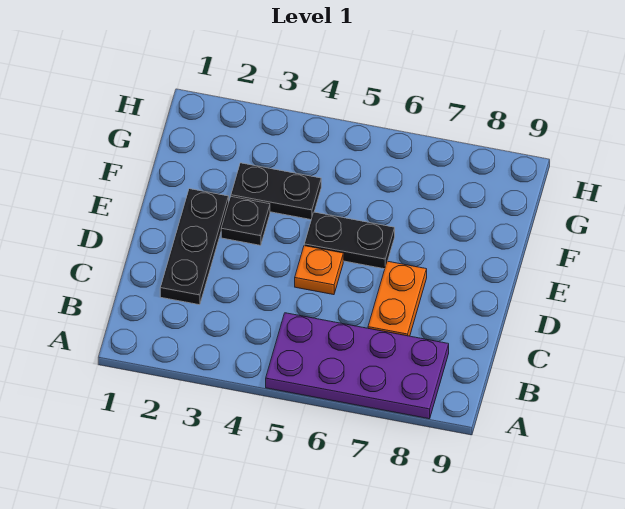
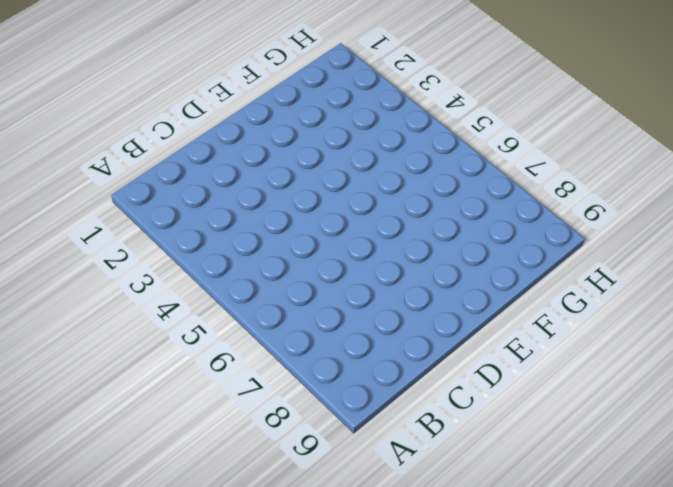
none -> purple plate A5:B8 level 1
none -> black plate C2:E2 level 1

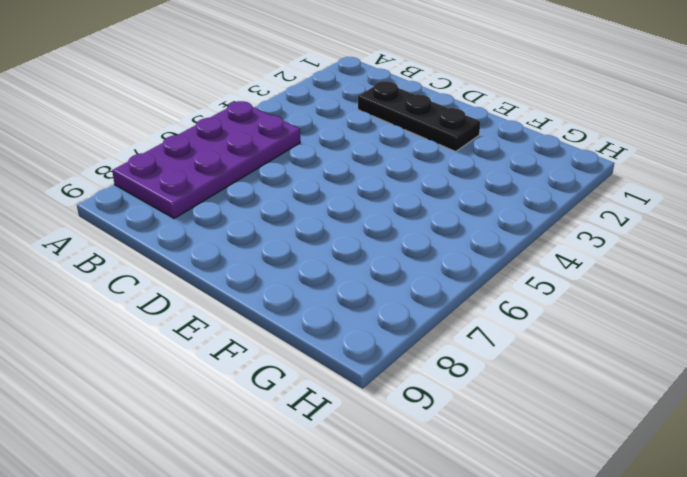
none -> orange plate C7:D7 level 1
none -> orange plate D5 level 1

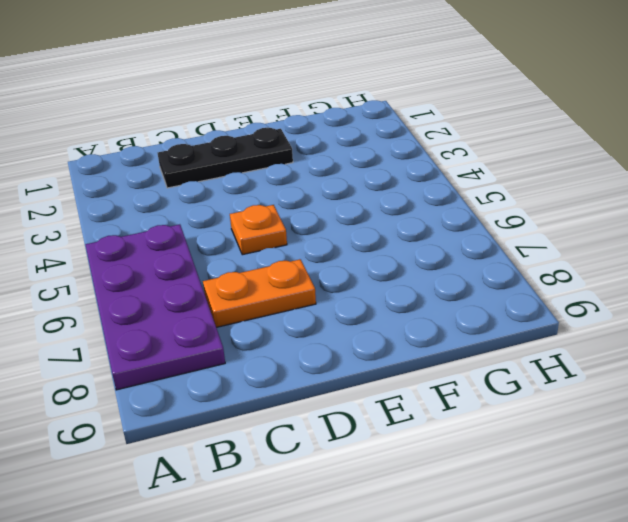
none -> black plate E3 level 1
none -> black plate E5:E6 level 1

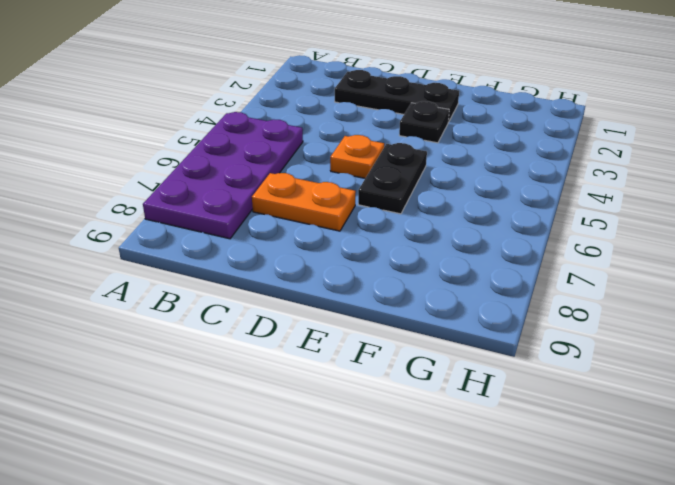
none -> black plate F3:F4 level 1

